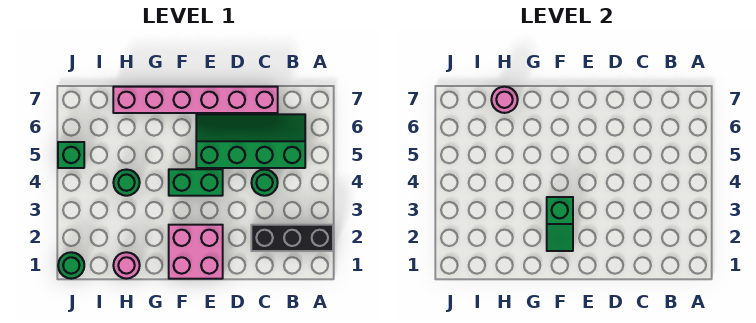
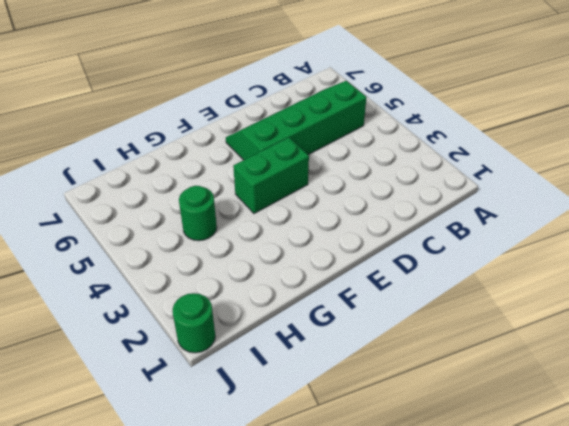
none -> black brick A2:C2 level 1
none -> green round brick C4 level 1
none -> pink brick C7:H7 level 1

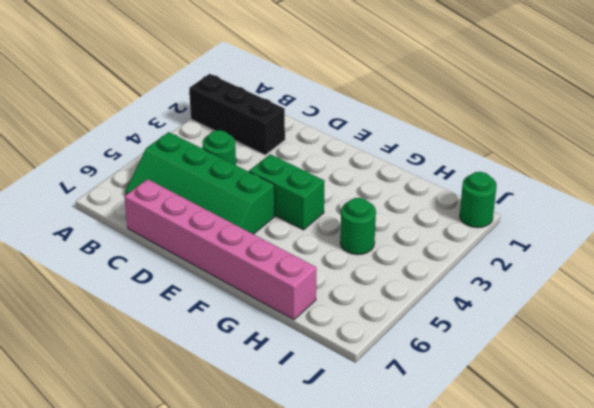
none -> pink brick E1:F2 level 1
none -> pink round brick H1 level 1
none -> green brick J5 level 1

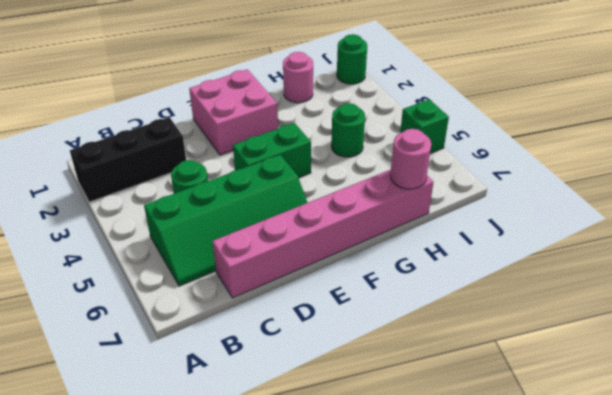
none -> green slope F2:F3 level 2 top 3

